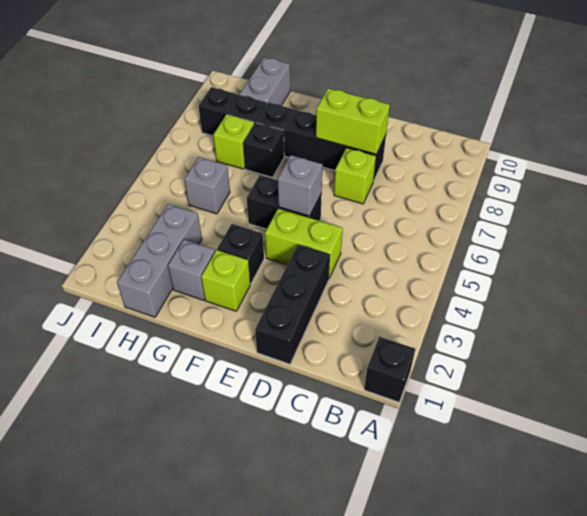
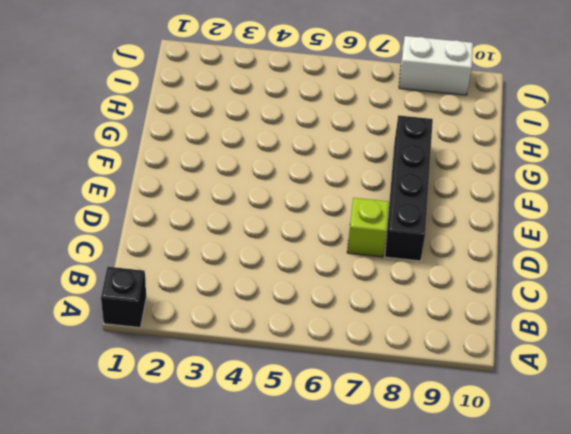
white brick J8:J9 level 1 -> none
none -> black brick D1:D3 level 1
none -> lime brick D4:E4 level 1
none -> black brick E5:F5 level 1

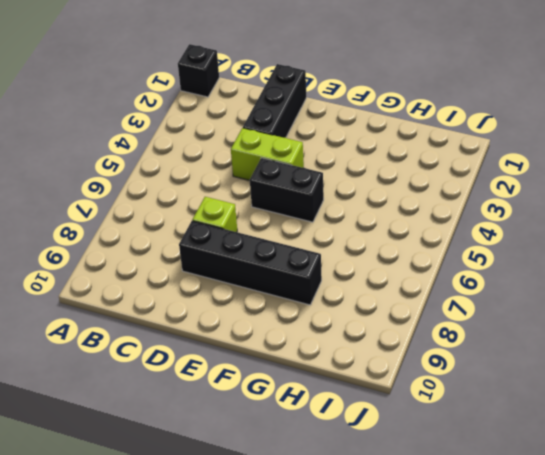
none -> lime brick F2 level 1
none -> black brick F3 level 1
none -> grey brick G2 level 1

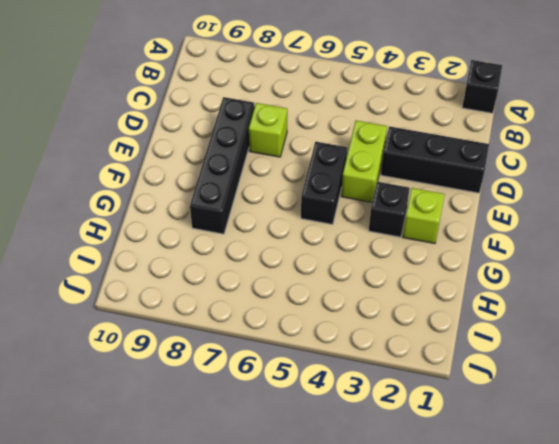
none -> grey brick G2 level 1
none -> black brick G7 level 1
none -> grey brick H1:H3 level 1

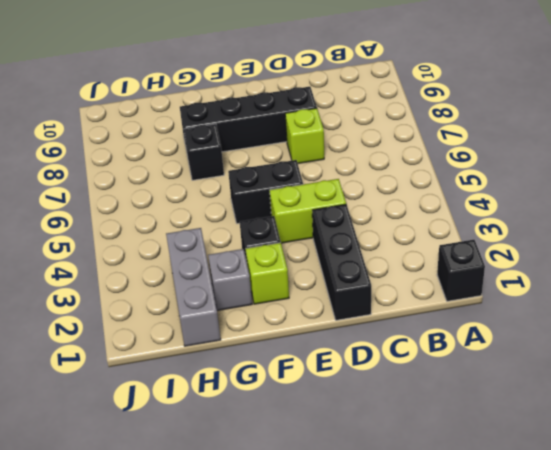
none -> grey brick H5 level 1
none -> lime brick H7 level 1
none -> black brick H8:I8 level 1

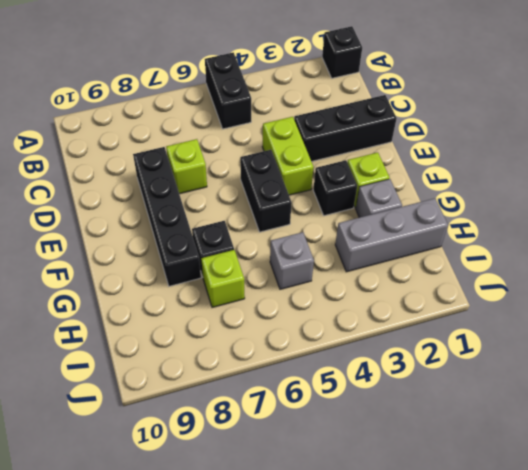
black brick A5:B5 level 1 -> black brick H8:I8 level 1
none -> grey brick H9:H10 level 1
none -> lime brick D8:E8 level 2
none -> grey brick E5 level 2

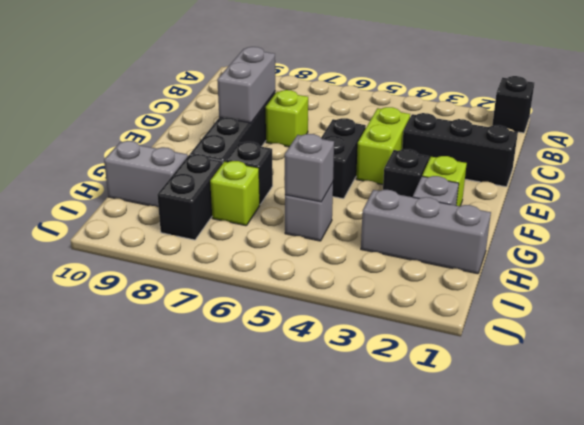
grey brick D8:E8 level 2 -> lime brick D8:E8 level 2
grey brick H5 level 2 -> grey brick E5 level 2

